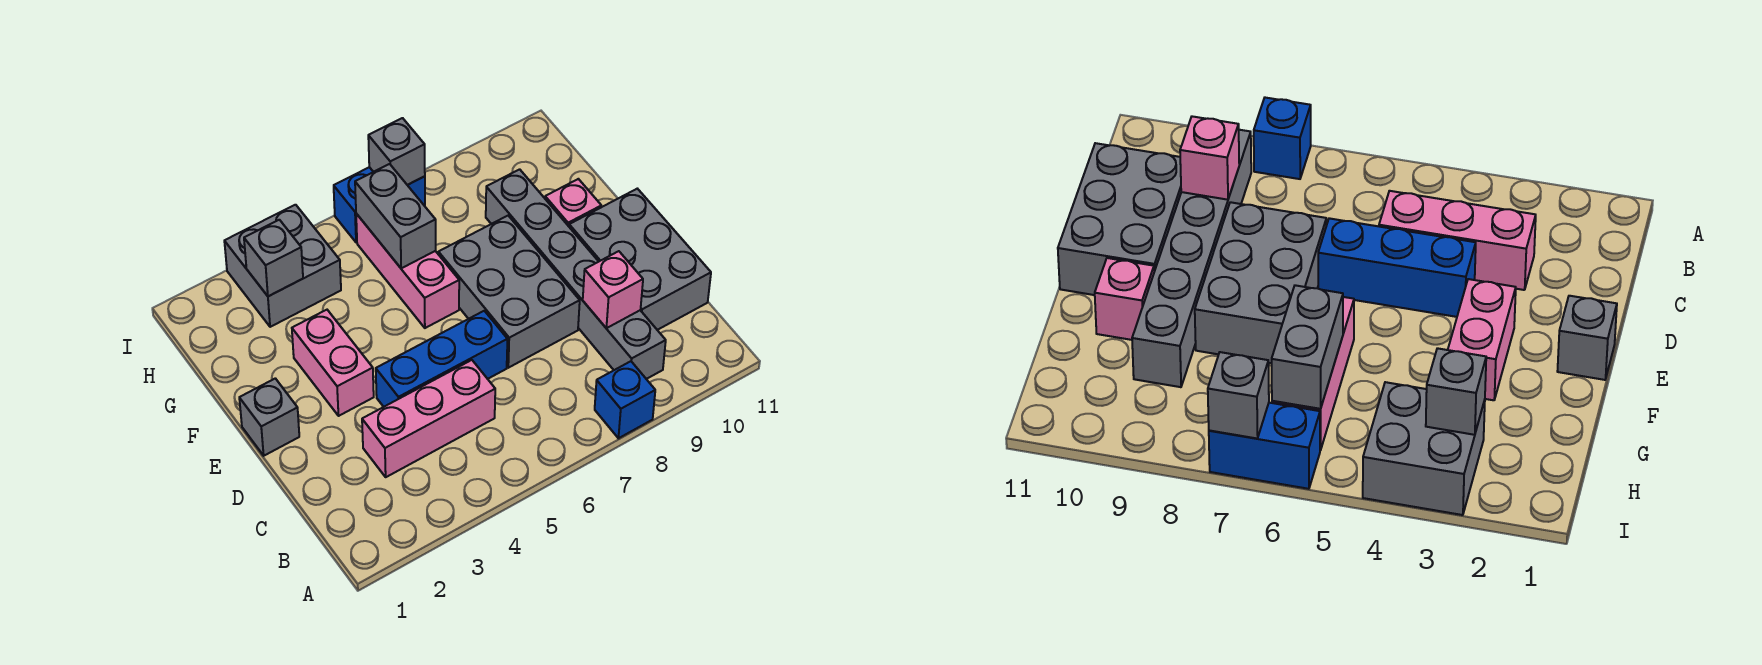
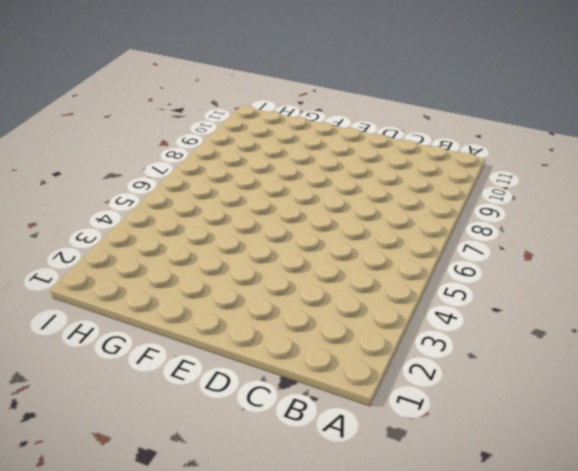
none -> blue brick A8 level 1
none -> grey brick B9:G9 level 1
none -> pink brick C3:C5 level 1

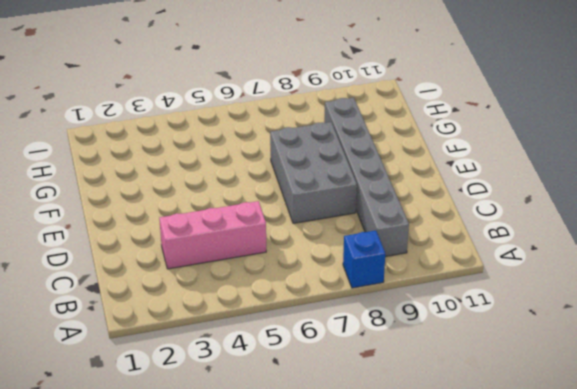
none -> grey brick C10:E11 level 1
none -> blue brick D4:D6 level 1
none -> grey brick E1 level 1

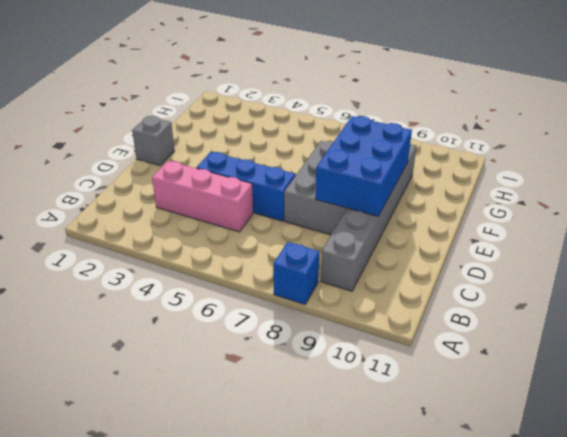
blue brick D8:F9 level 2 -> none
none -> grey brick C10:E11 level 1
none -> pink brick E3:F3 level 1
none -> pink brick F6:H6 level 1

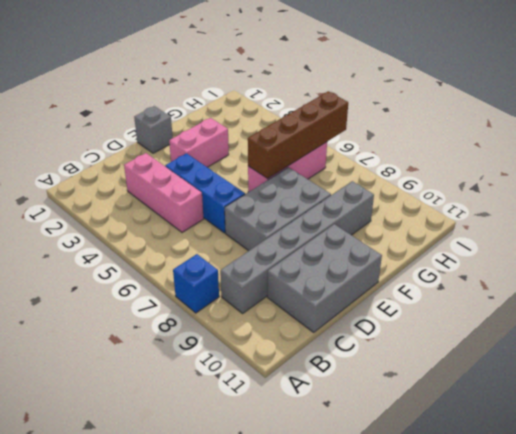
brown brick F6:I6 level 2 -> grey brick G6:H6 level 2
none -> pink brick F10 level 1
none -> grey brick H3:I4 level 1
none -> blue brick I6:I7 level 1

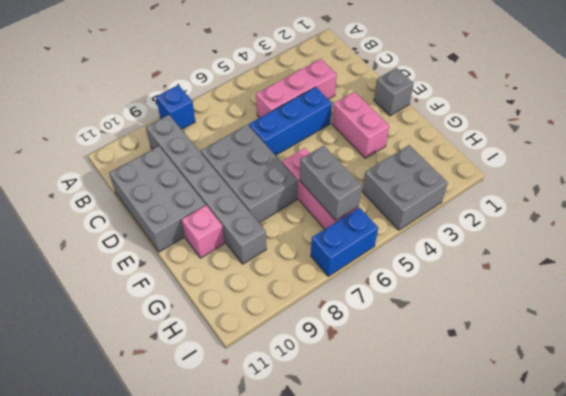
none -> pink brick C9 level 2
none -> grey brick H3 level 2
none -> grey brick I7 level 2

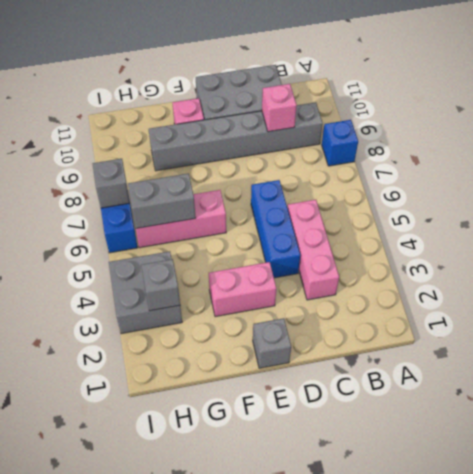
none -> grey brick D7:F8 level 1

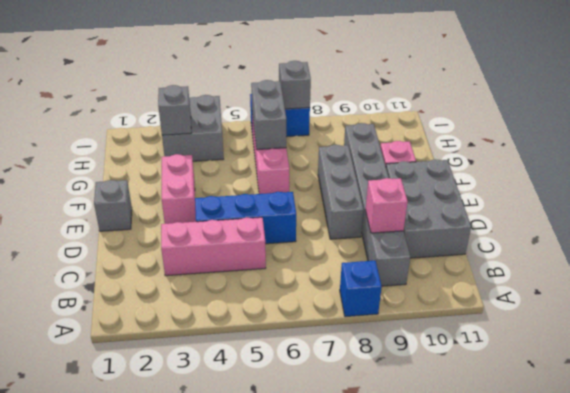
grey brick D8:F8 level 1 -> grey brick D7:F8 level 1

